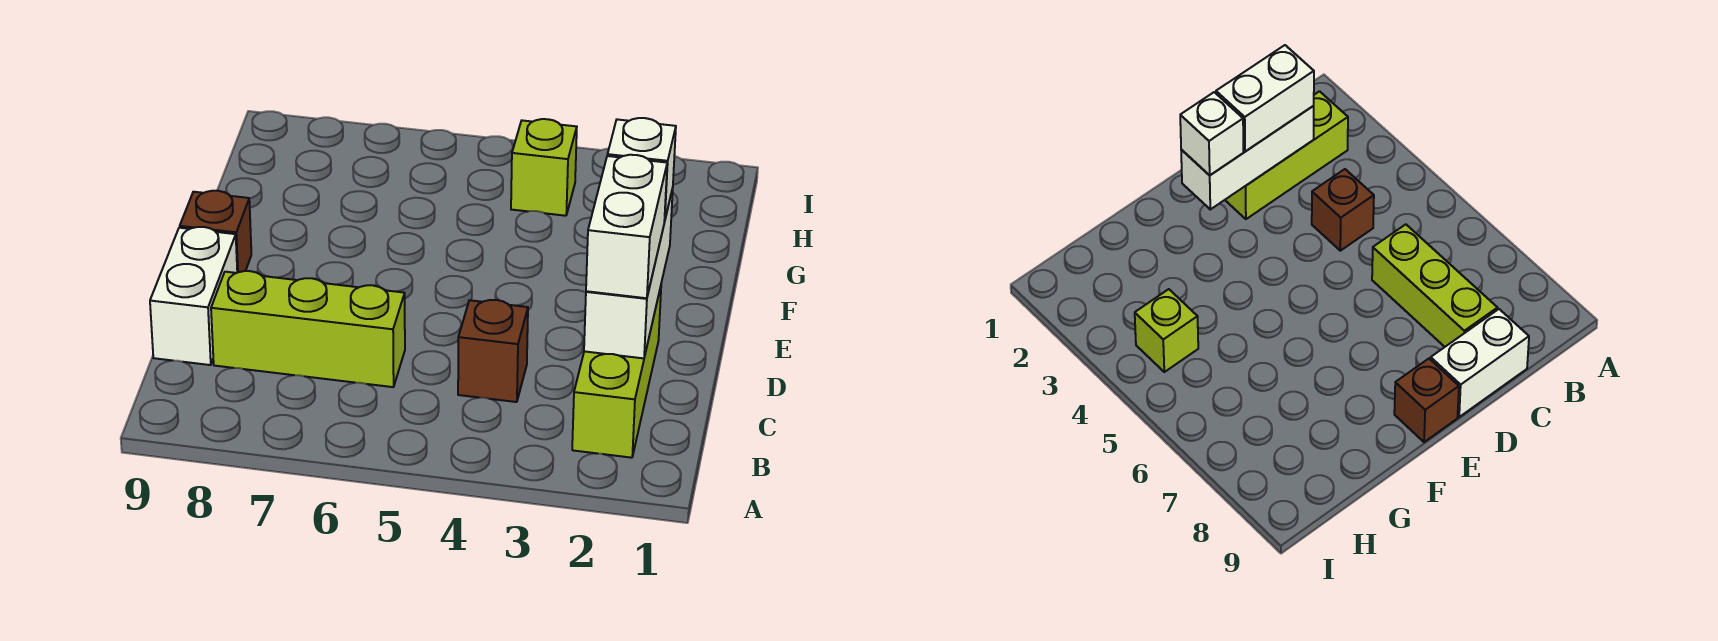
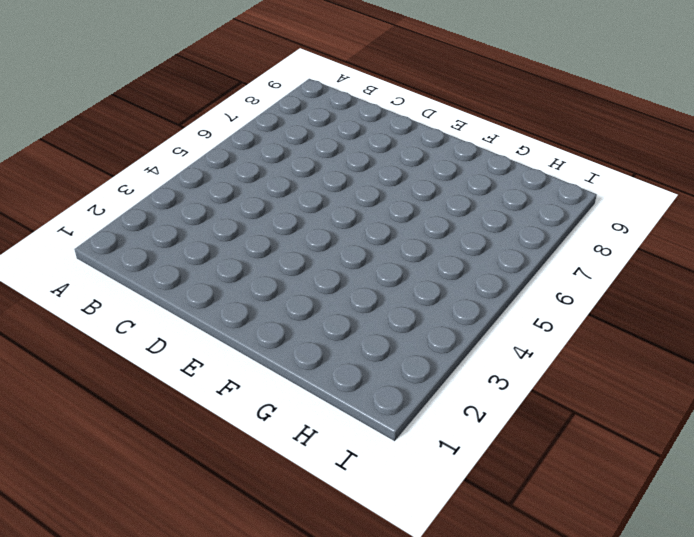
none -> lime brick B2:D2 level 1
none -> brown brick C4 level 1

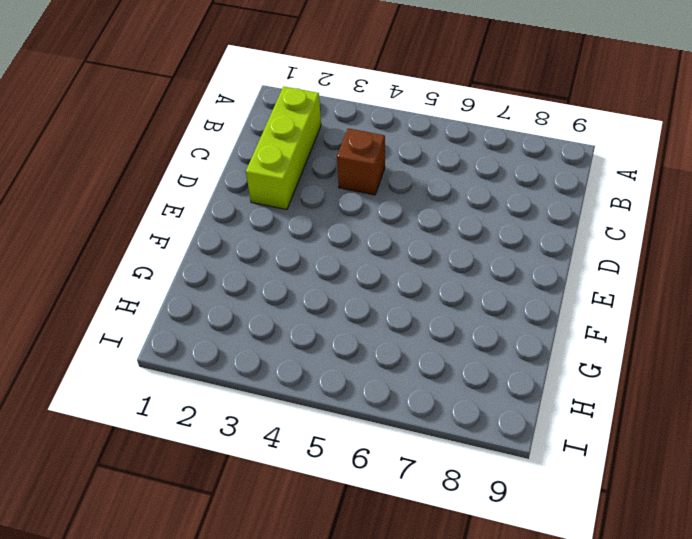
none -> lime brick C6:C8 level 1
none -> white brick C9:D9 level 1

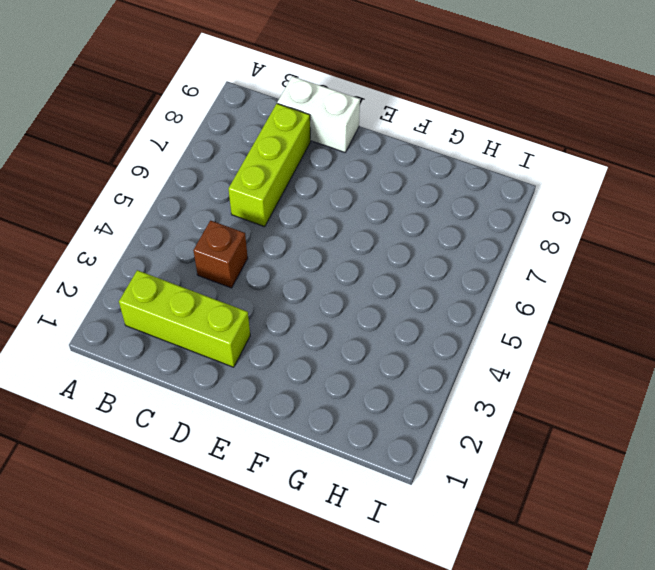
none -> brown brick E9 level 1
none -> lime brick H4 level 1

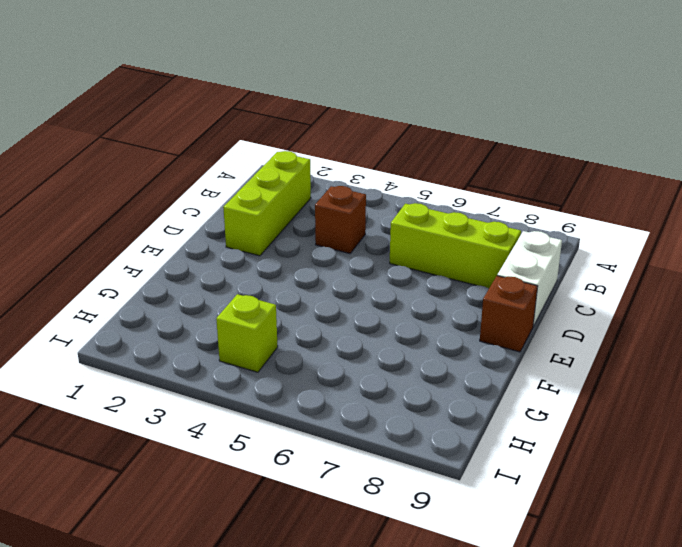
none -> white brick C2:E2 level 2
none -> white brick C2:D2 level 3

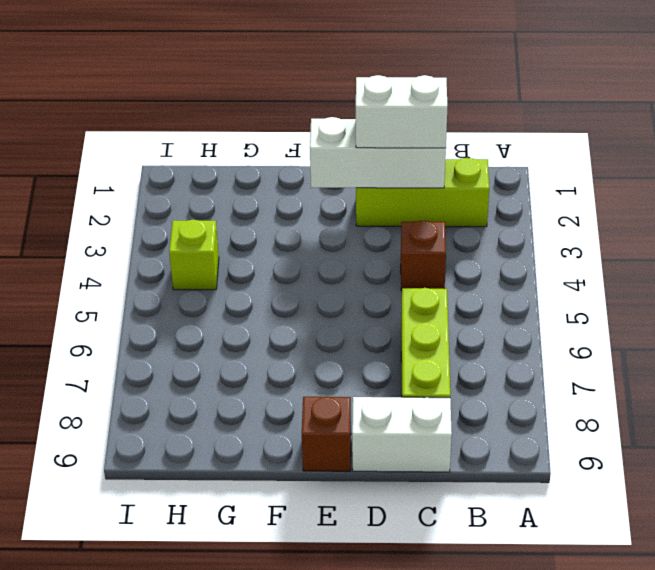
none -> white brick E2 level 3

